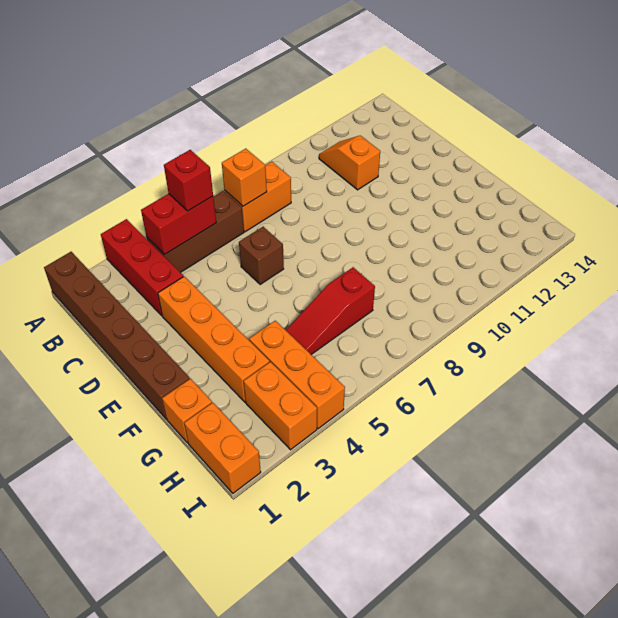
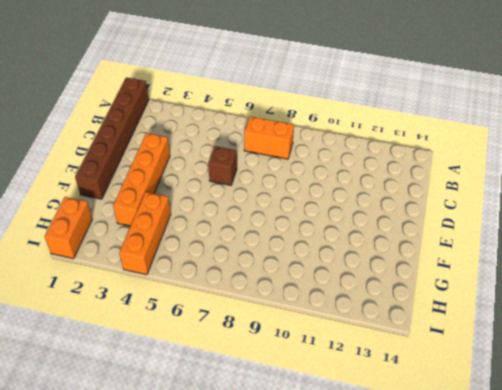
none -> red brick A3:C3 level 1
none -> brown brick B4:B6 level 1
none -> orange slope B11:C11 level 1 top C

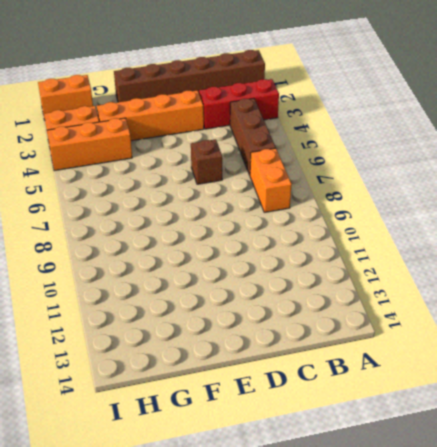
none -> orange slope B11:C11 level 1 top C
none -> orange brick G1 level 1
none -> red slope G5:G7 level 1 top 7

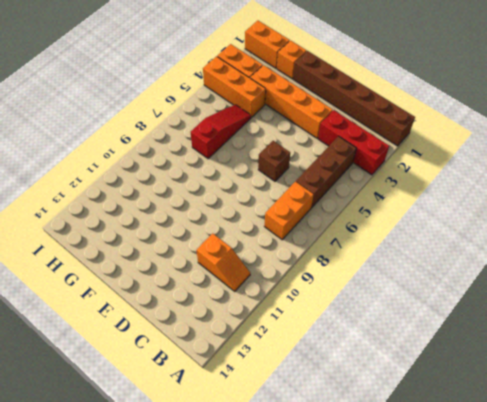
none -> red brick B4:B5 level 2
none -> orange brick B7 level 2
none -> red brick B5 level 3

